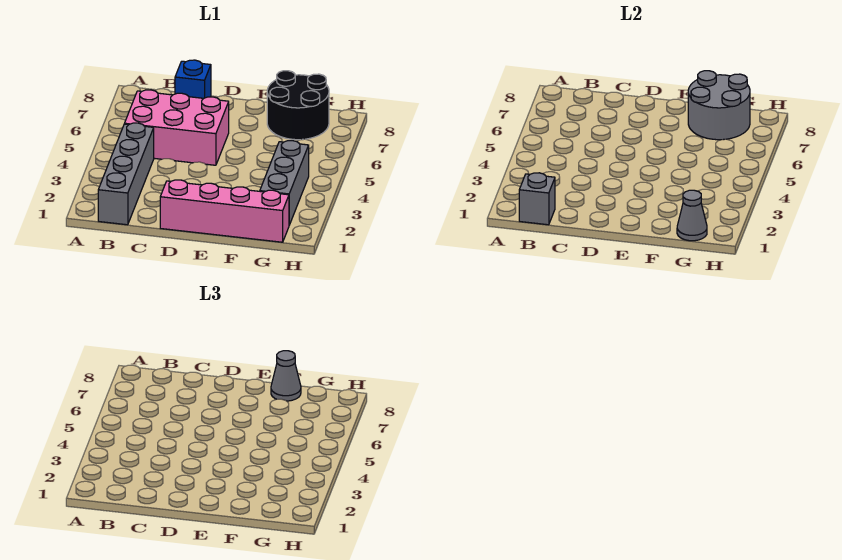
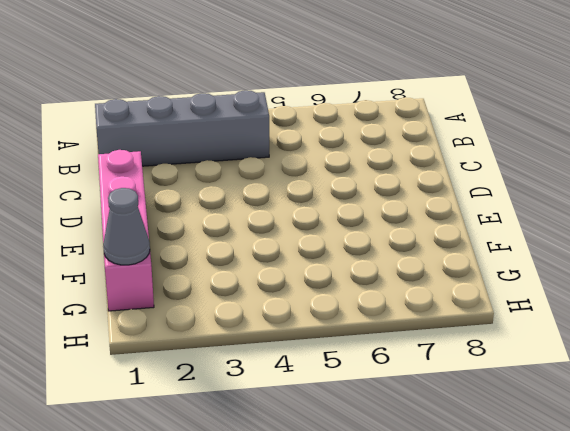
none -> pink brick B5:D6 level 1
none -> blue brick C8 level 1

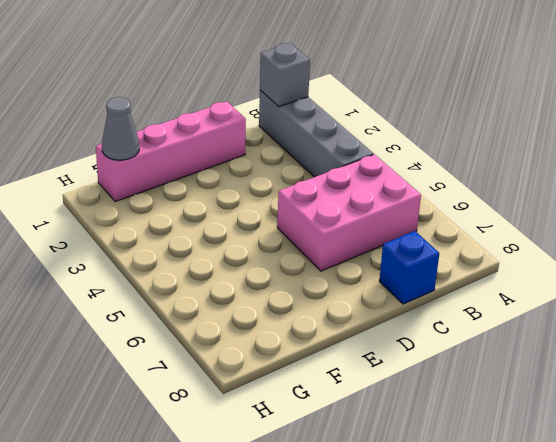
none -> black round brick F7:G8 level 1
none -> grey brick G2:G4 level 1

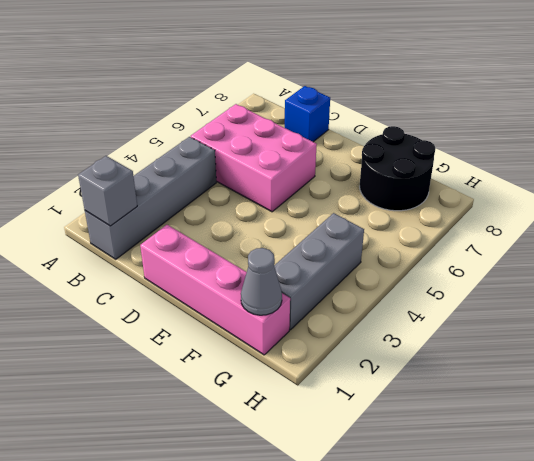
none -> grey round brick F7:G8 level 2
none -> grey cone F8 level 3

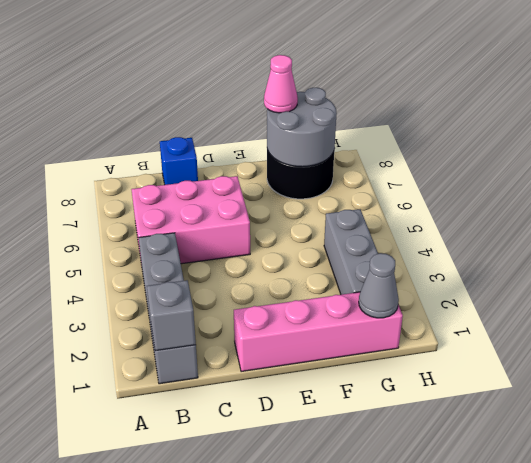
pink cone F8 level 3 -> grey cone F8 level 3

